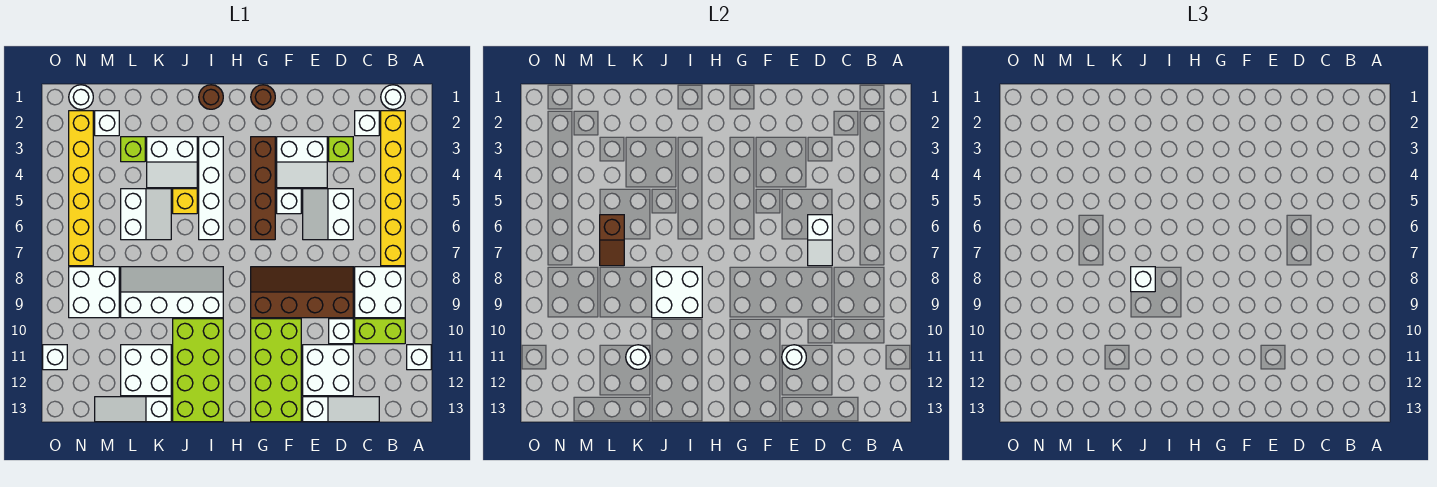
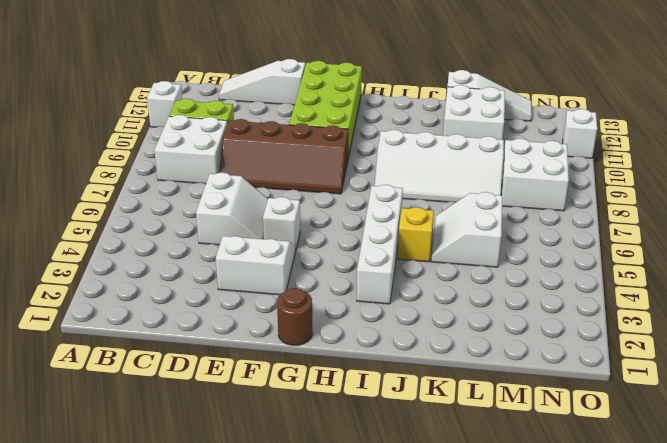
none -> white round brick B1 level 1
none -> yellow brick B2:B7 level 1
none -> white brick C2 level 1
none -> lime brick D3 level 1

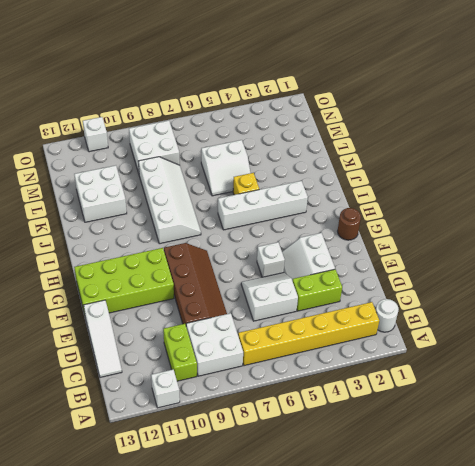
lime brick D3:D4 level 1 -> lime brick D3 level 1
none -> white brick C2 level 1
none -> white brick D10 level 1
none -> white brick D11:E12 level 1
none -> brown brick G3:G6 level 1

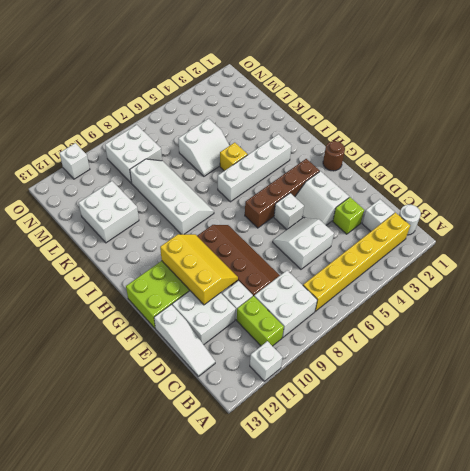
yellow slope E10:G11 level 2 top 11 -> white round brick E11 level 2
none -> brown round brick I1 level 1
none -> lime brick I10:J13 level 1
none -> white slope J3:K4 level 1 top 3
none -> white slope K13:M13 level 1 top K

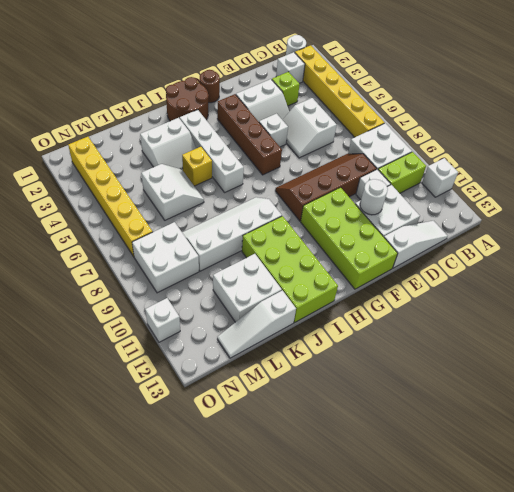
brown round brick H1:I2 level 1 -> brown round brick I1 level 1
none -> lime brick L3 level 1
none -> white brick M2 level 1
none -> white round brick N1 level 1
none -> white slope D6:D7 level 2 top 6

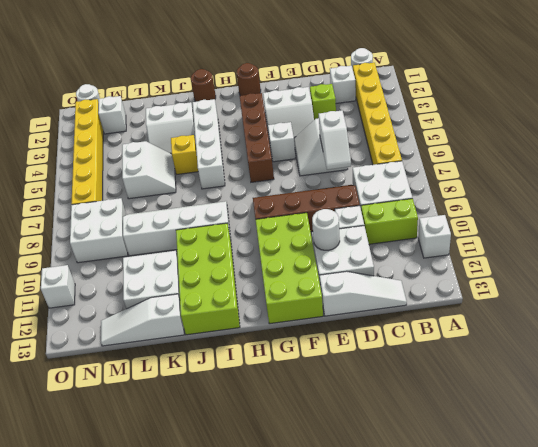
none -> lime brick L3 level 1
none -> white brick I8:J9 level 2
none -> white round brick K11 level 2
none -> brown slope L6:L7 level 2 top 6

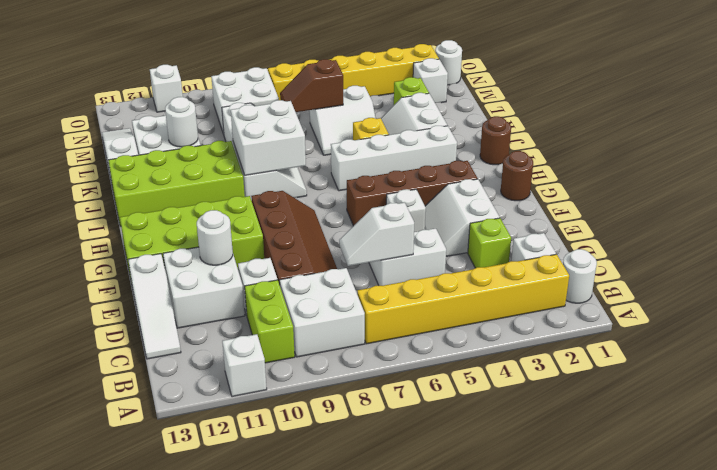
none -> white brick J8 level 3

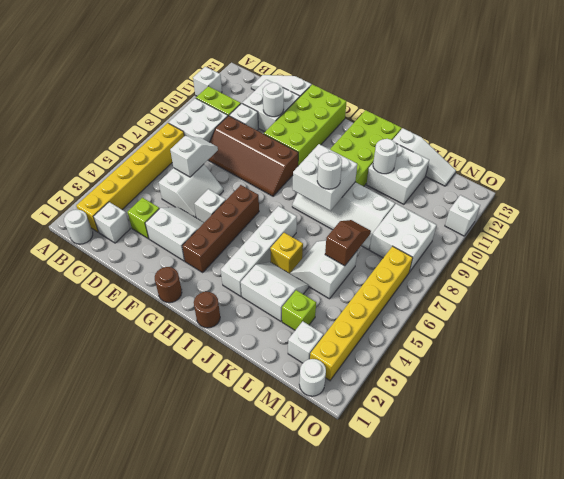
white round brick J8 level 3 -> white brick J8 level 3

